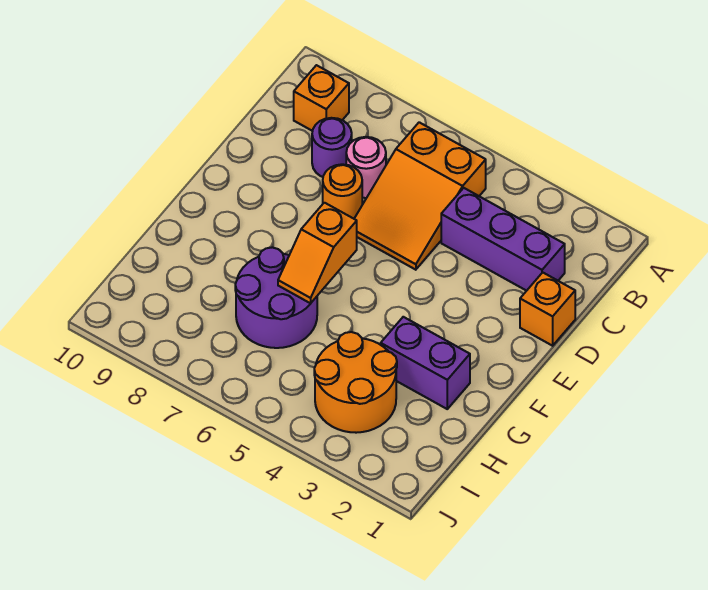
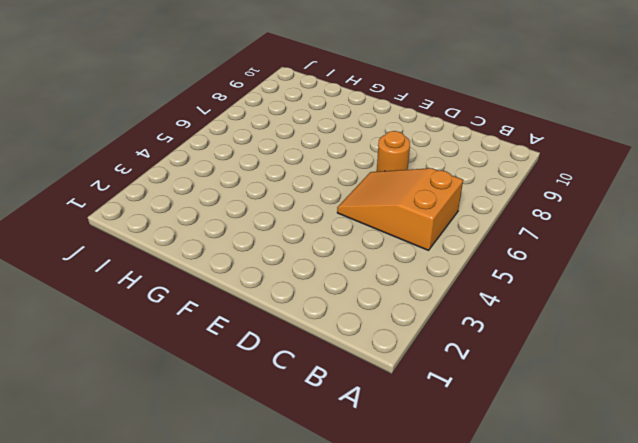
none -> orange brick B9 level 1
none -> purple brick C2:C4 level 1

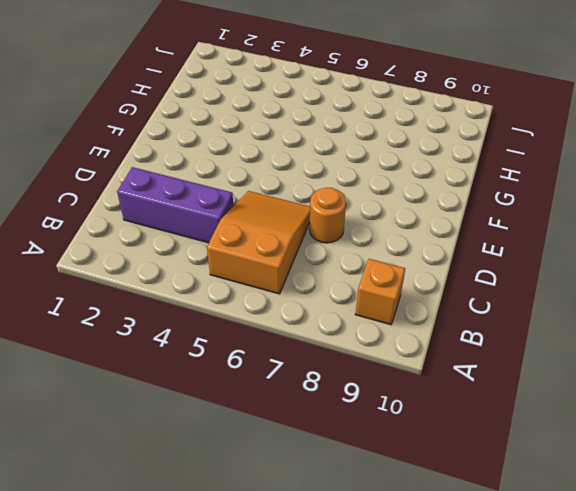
none -> pink round brick C7 level 1
none -> purple round brick C8 level 1

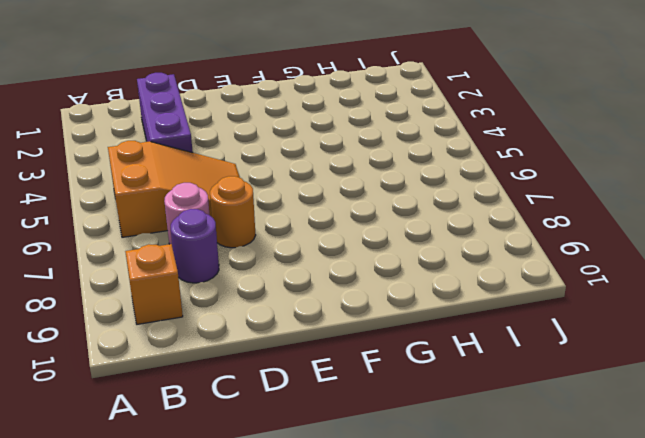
none -> orange brick D1 level 1
none -> purple brick G2:G3 level 1

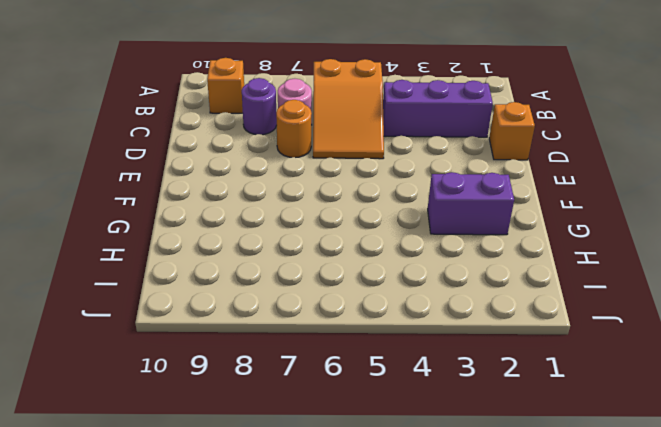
none -> purple round brick G6:H7 level 1
none -> orange round brick H3:I4 level 1

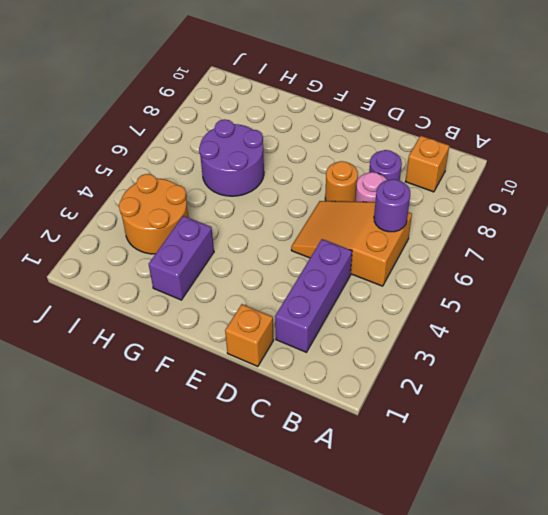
purple round brick B6 level 2 -> none
none -> orange slope F6:G6 level 2 top F

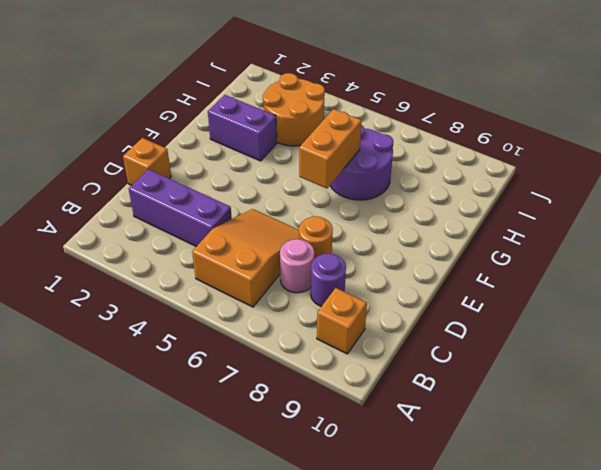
orange brick F6:G6 level 2 -> orange slope F6:G6 level 2 top F

